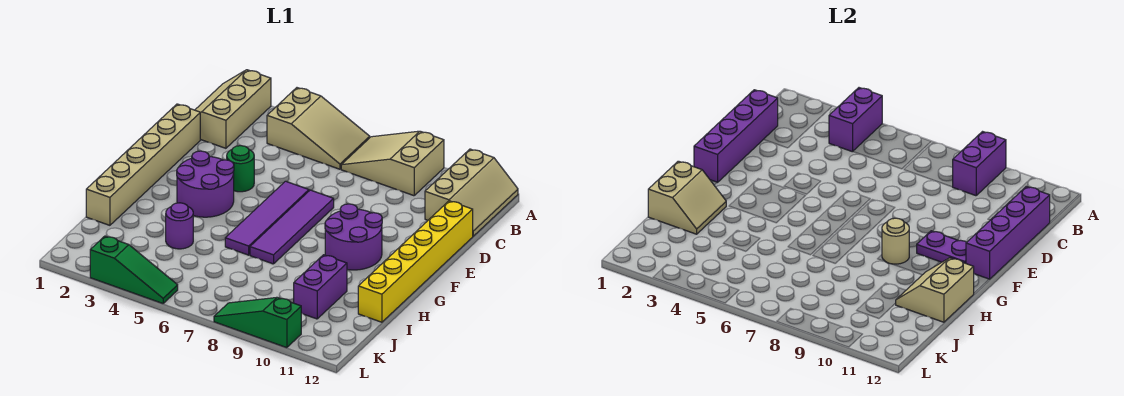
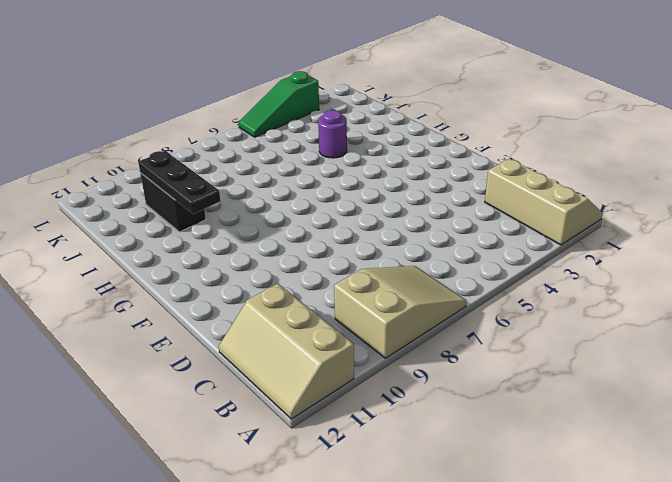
black plate H10:J10 level 2 -> none
black brick I10:J10 level 1 -> purple brick I10:J10 level 1
none -> tan slope A4:B6 level 1 top 4
none -> tan brick D1:I1 level 1
none -> yellow brick D12:I12 level 1

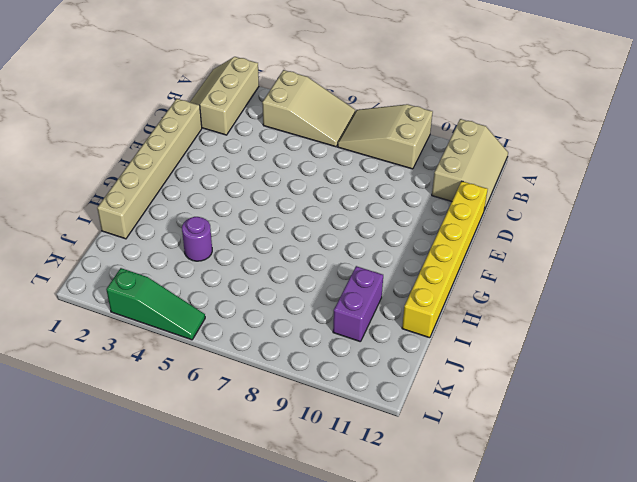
none -> green round brick E4 level 1
none -> purple tile E6:H6 level 1
none -> purple tile E7:H7 level 1

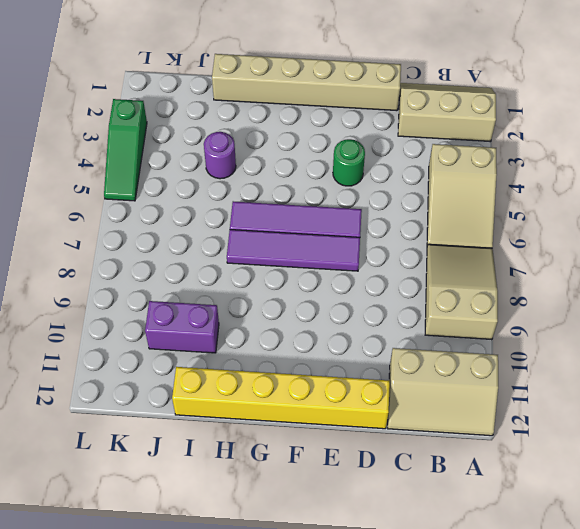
none -> purple round brick F3:G4 level 1
none -> purple round brick F9:G10 level 1
none -> green slope L8:L10 level 1 top 10

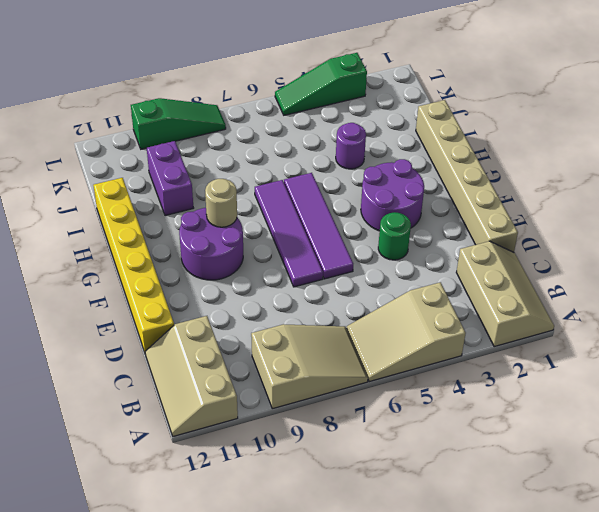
none -> purple brick A4:B4 level 2
none -> purple brick A9:B9 level 2
none -> purple brick C1:F1 level 2

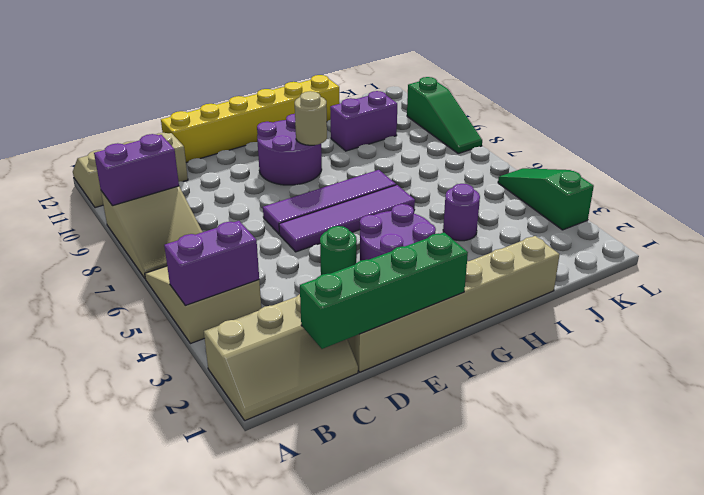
green brick C1:F1 level 2 -> purple brick C1:F1 level 2
none -> purple brick C12:F12 level 2
none -> purple plate F10:F11 level 2
none -> tan slope H1:I2 level 2 top 1

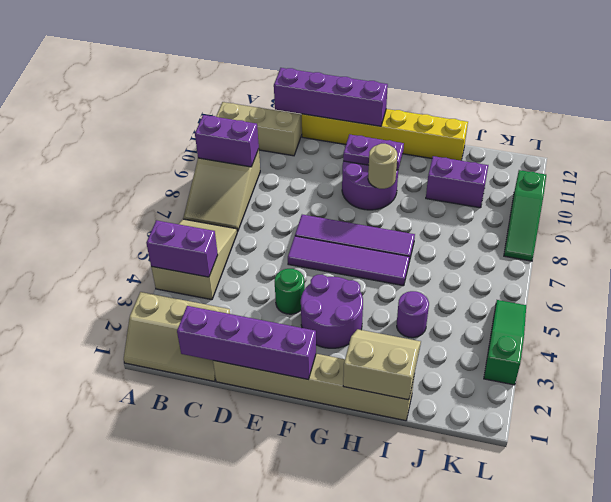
purple plate F10:G10 level 2 -> purple plate F10:F11 level 2
none -> tan slope H11:I12 level 2 top 12

